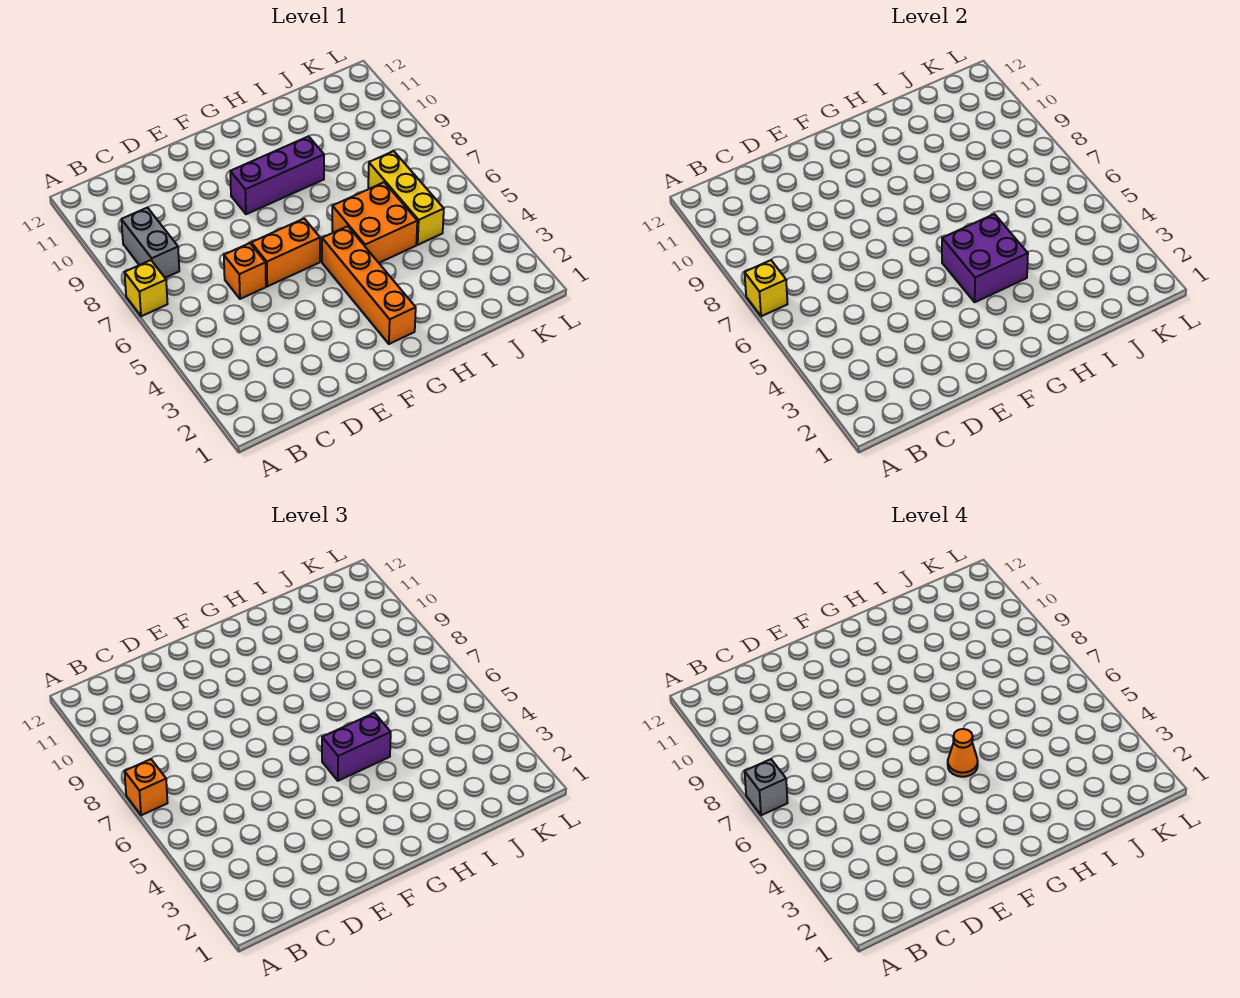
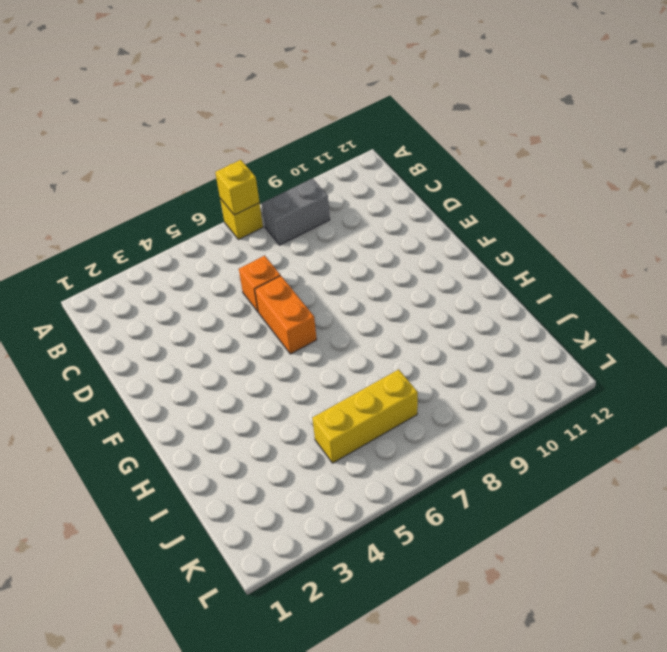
none -> purple brick F9:H9 level 1
none -> orange brick G2:G5 level 1
none -> orange brick H5:I6 level 1

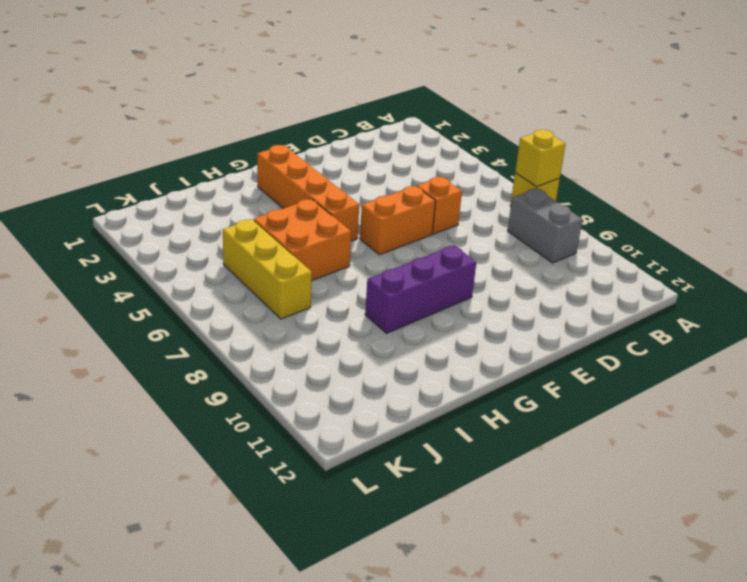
none -> purple brick G4:H5 level 2
none -> orange brick A7 level 3
none -> purple brick G5:H5 level 3

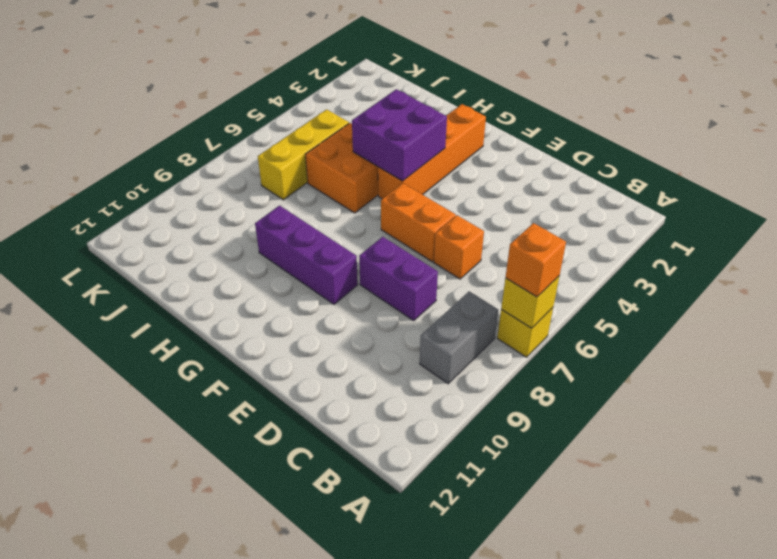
purple brick D8:E8 level 1 -> purple brick G5:H5 level 3
none -> grey brick A7 level 4
none -> orange cone G5 level 4

